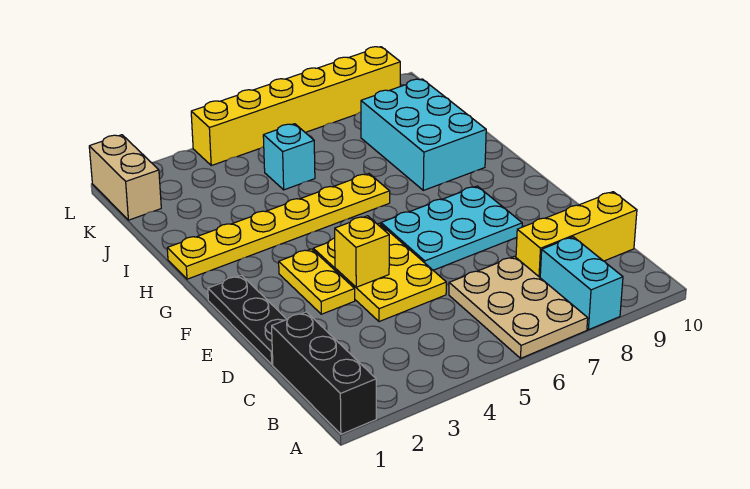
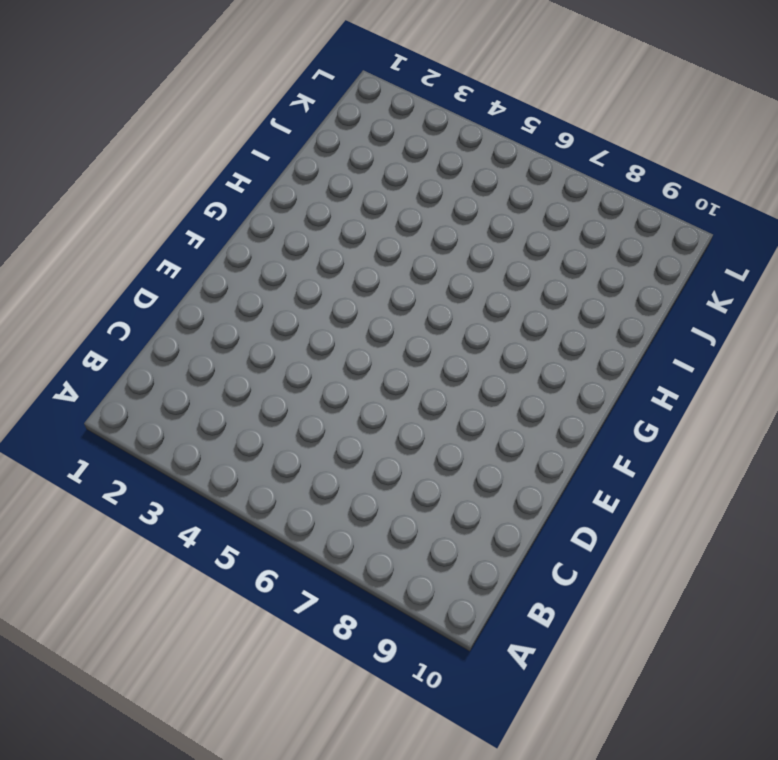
none -> black brick A1:C1 level 1
none -> tan plate A6:C7 level 1
none -> cyan brick A8:B8 level 1

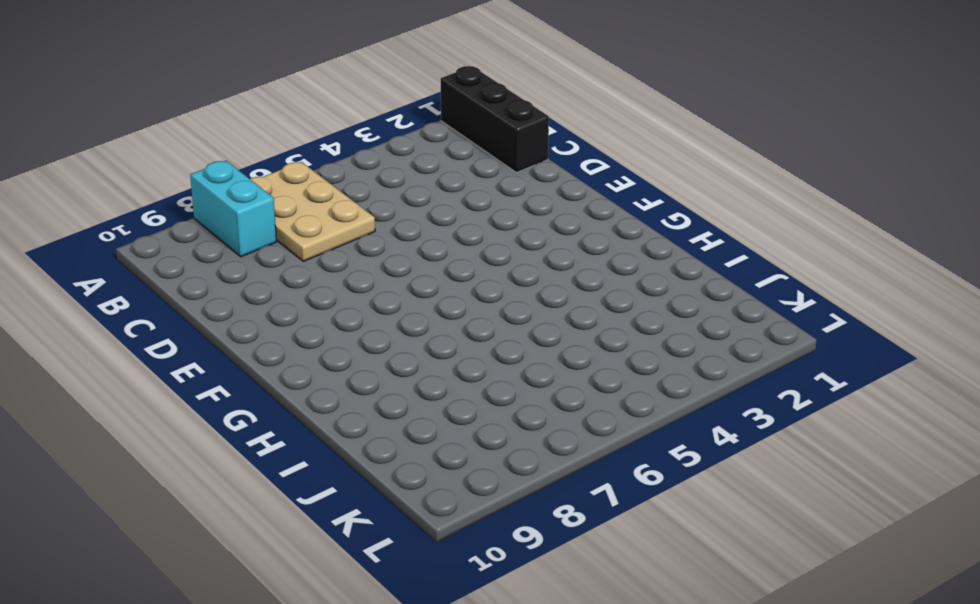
none -> yellow brick C8:C10 level 1
none -> black plate D1:F1 level 1
none -> yellow plate D4:F5 level 1

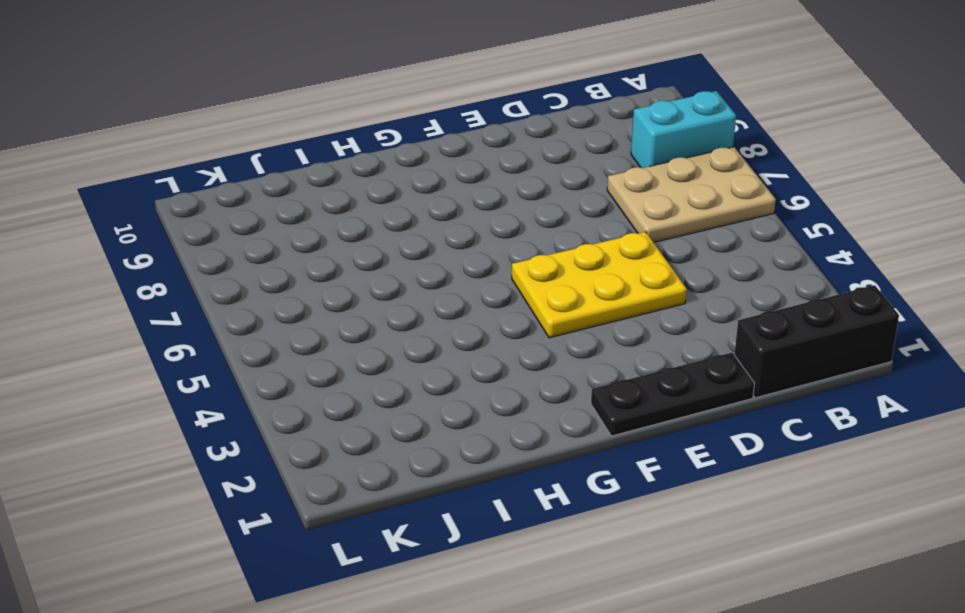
none -> yellow brick C8:C10 level 1
none -> yellow plate E3:F3 level 1
none -> cyan plate E6:F8 level 1

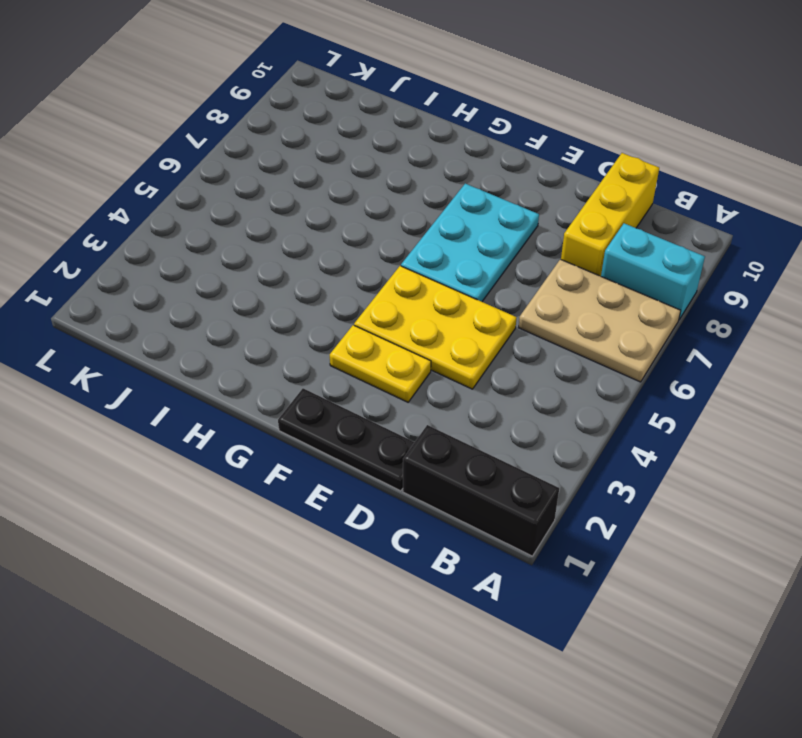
none -> yellow plate H1:H6 level 1
none -> cyan brick H8:J9 level 1
none -> cyan brick J5 level 1

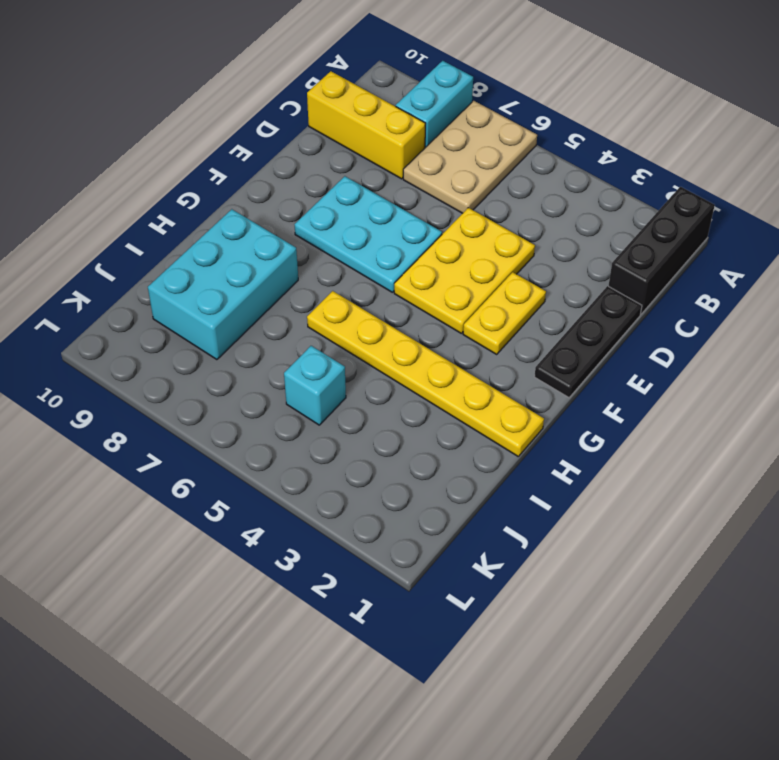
none -> tan brick K1:L1 level 1
none -> yellow brick L4:L9 level 1
none -> yellow brick E4 level 2

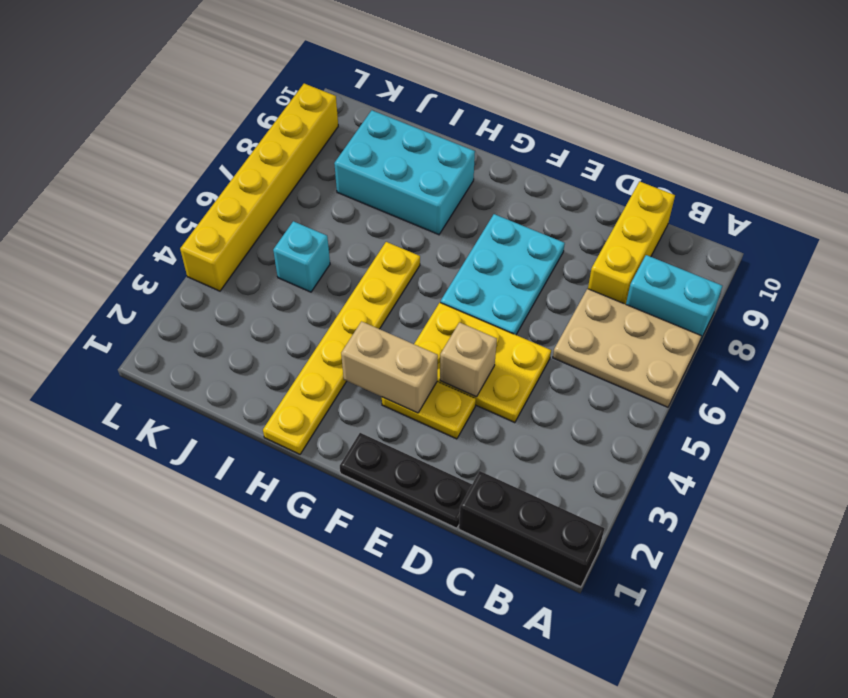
tan brick E4 level 2 -> yellow brick E4 level 2
tan brick F3:G3 level 2 -> tan brick K1:L1 level 1

